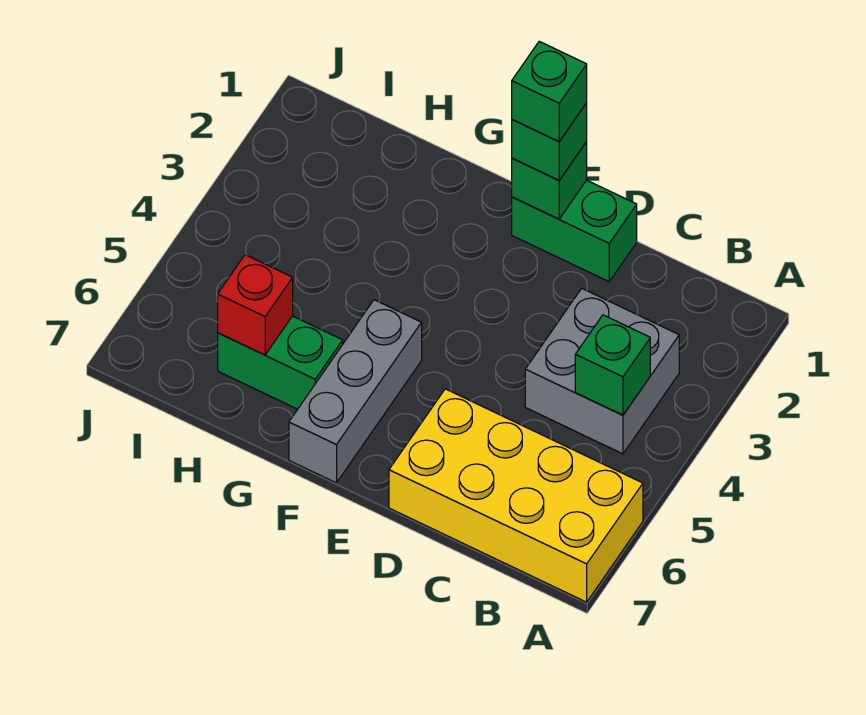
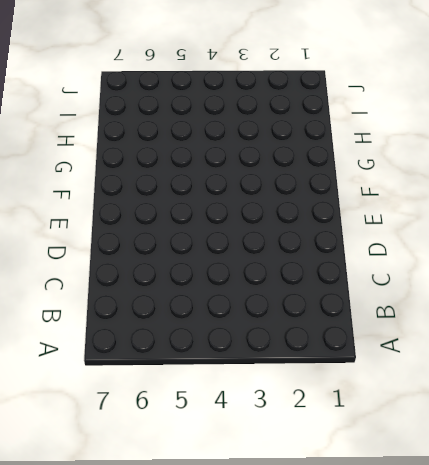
none -> yellow brick A6:D7 level 1
none -> grey brick B3:C4 level 1

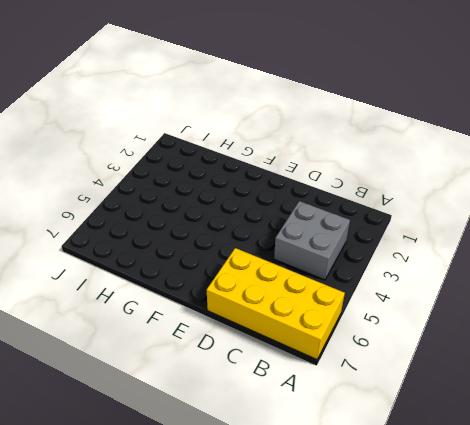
none -> green brick D1:E1 level 1
none -> grey brick F5:F7 level 1

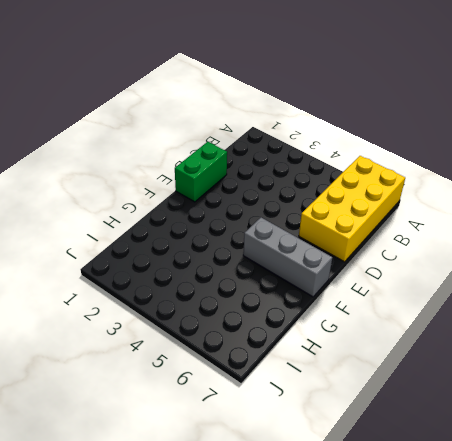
none -> grey brick B3:C4 level 1
none -> green brick G6:H6 level 1

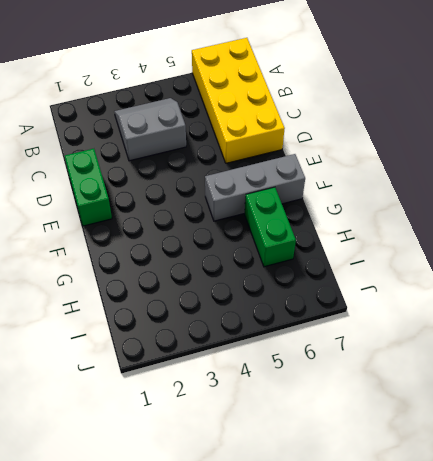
grey slope B3:C4 level 1 top C -> grey brick B3:C4 level 1
none -> green brick B4 level 2
none -> green brick E1 level 2

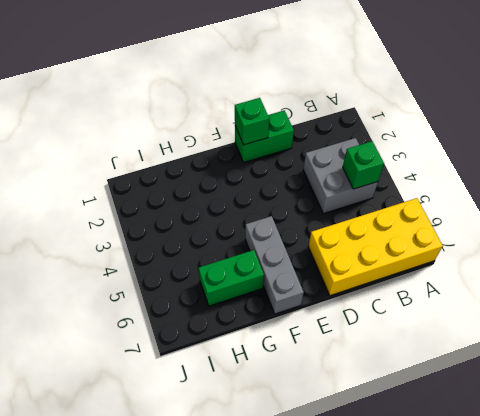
none -> red brick H6 level 2
none -> green brick E1 level 3

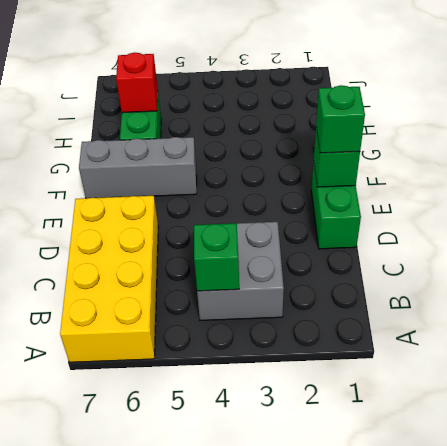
none -> green brick E1 level 4

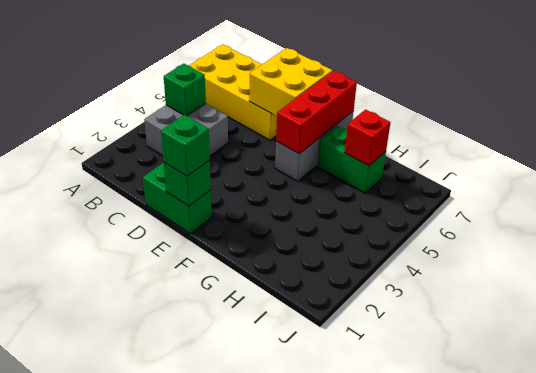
yellow brick D6:E7 level 2 -> none
red brick F5:F7 level 2 -> none
none -> green brick E1 level 4

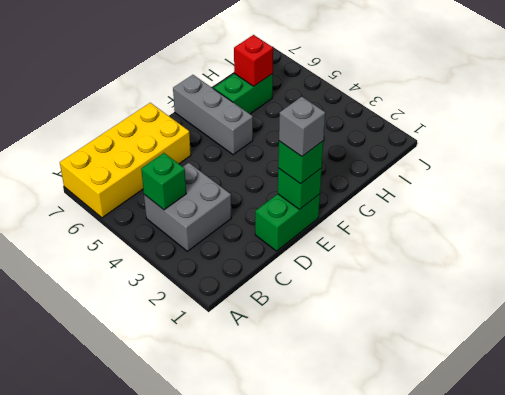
grey brick E1 level 4 -> green brick E1 level 4

